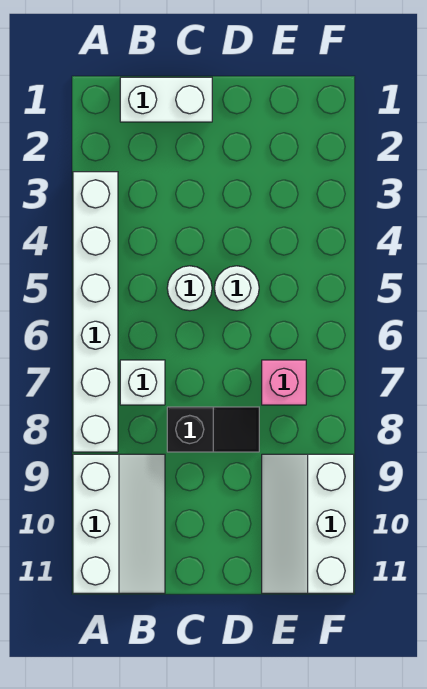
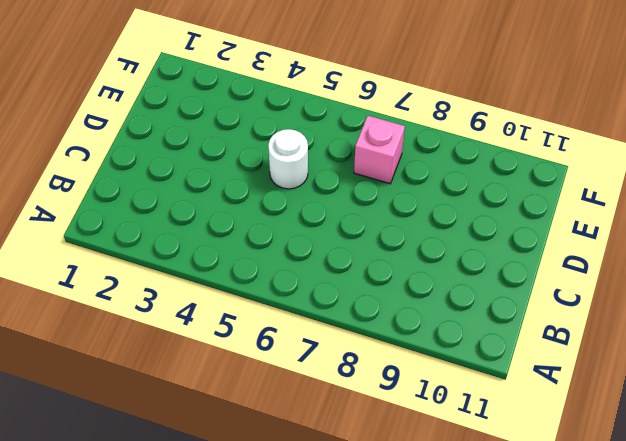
none -> white brick A3:A8 level 1
none -> white slope A9:B11 level 1 top A

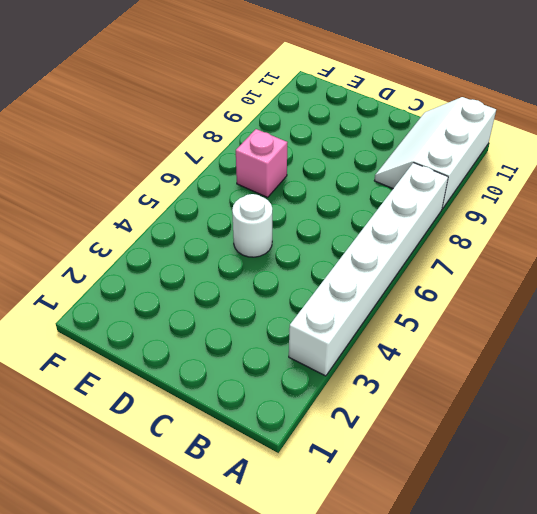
none -> white brick B1:C1 level 1
none -> white brick B7 level 1

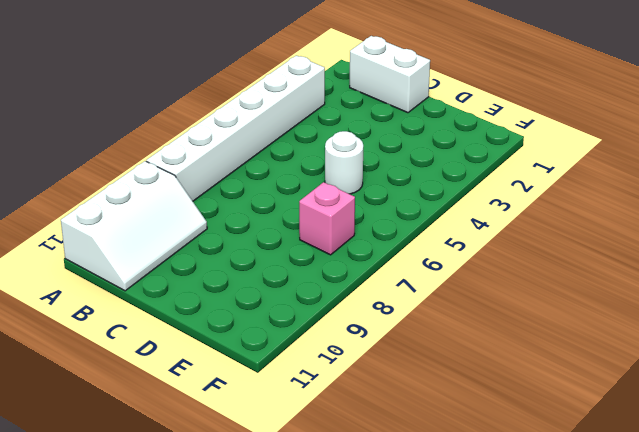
none -> white brick B7 level 1
none -> white round brick C5 level 1

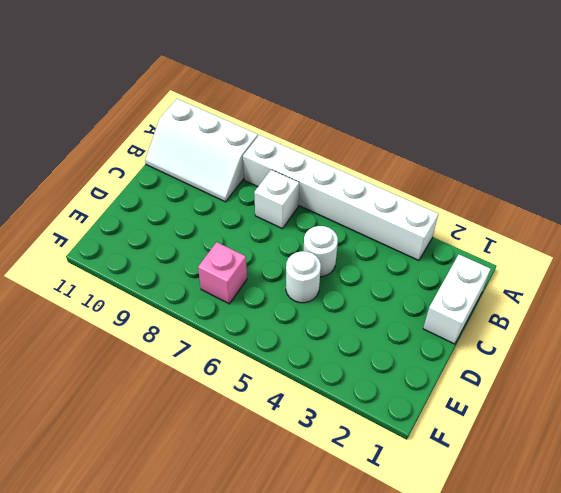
none -> black slope C8:D8 level 1 top C
none -> white slope E9:F11 level 1 top F

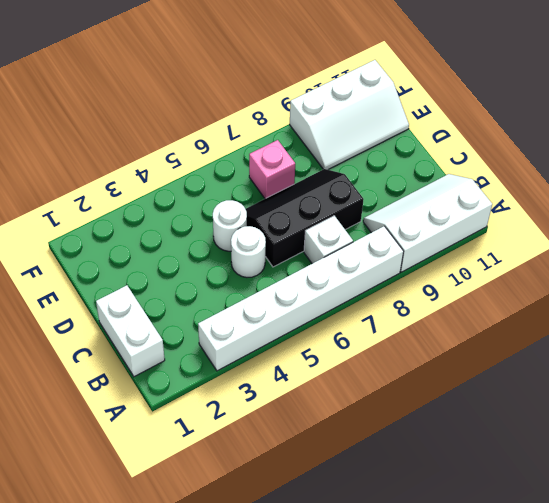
black slope C6:D8 level 1 top C -> black slope C8:D8 level 1 top C

